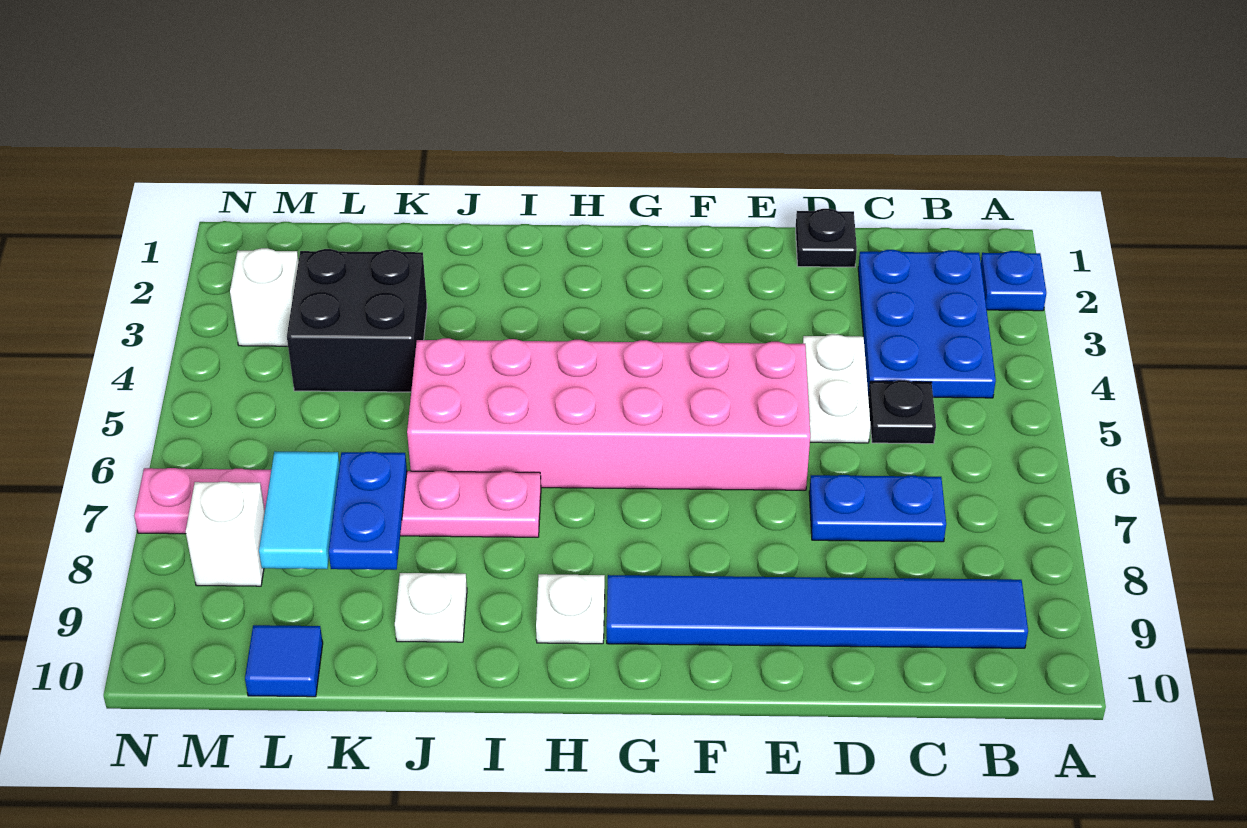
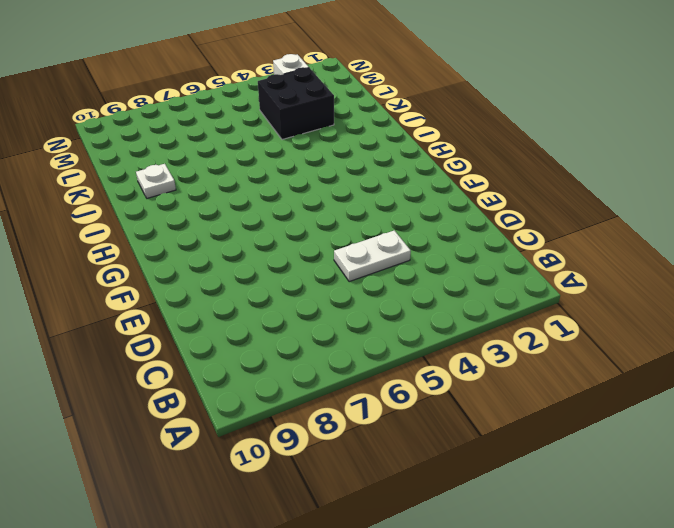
none -> blue plate A2 level 1
none -> blue plate B2:C4 level 1
none -> blue tile B9:G9 level 1

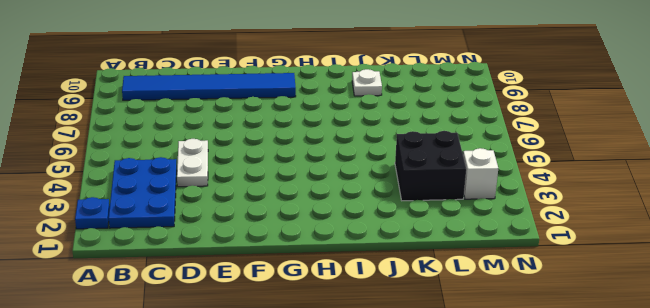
none -> black plate C5 level 1
none -> blue plate C7:D7 level 1
none -> black plate D1 level 1

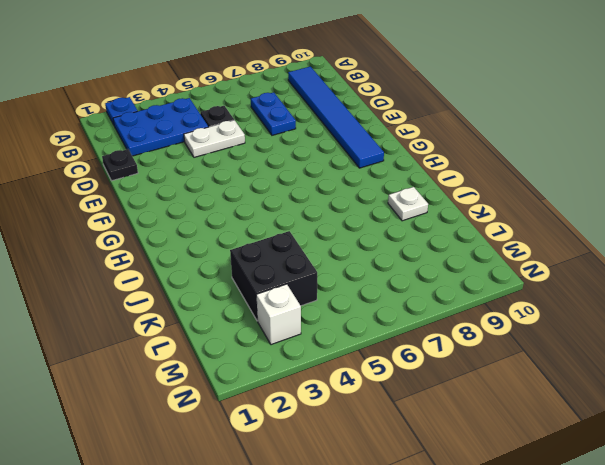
none -> pink brick E5:J6 level 1
none -> white plate H9 level 1
none -> pink plate I7:N7 level 1

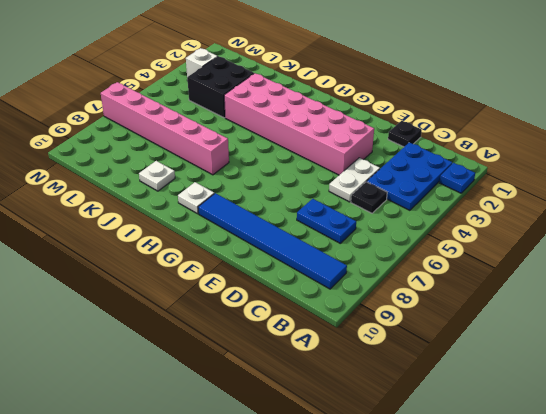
pink brick E3:J4 level 1 -> pink brick E5:J6 level 1
pink brick I7:N7 level 1 -> pink plate I7:N7 level 1
none -> blue tile L10 level 1
none -> white brick M8 level 1
none -> blue plate K7:K8 level 2

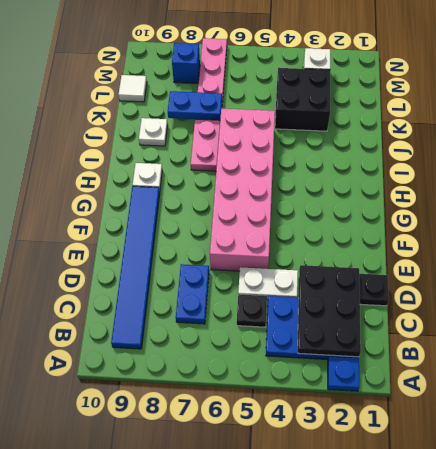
black plate B2:D3 level 2 -> none
white tile L10 level 1 -> blue tile L10 level 1
blue brick M8 level 1 -> white brick M8 level 1
none -> cyan tile L7:L8 level 2

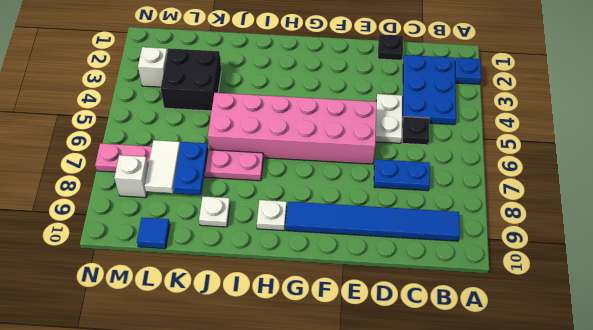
white tile L7:L8 level 2 -> cyan tile L7:L8 level 2

